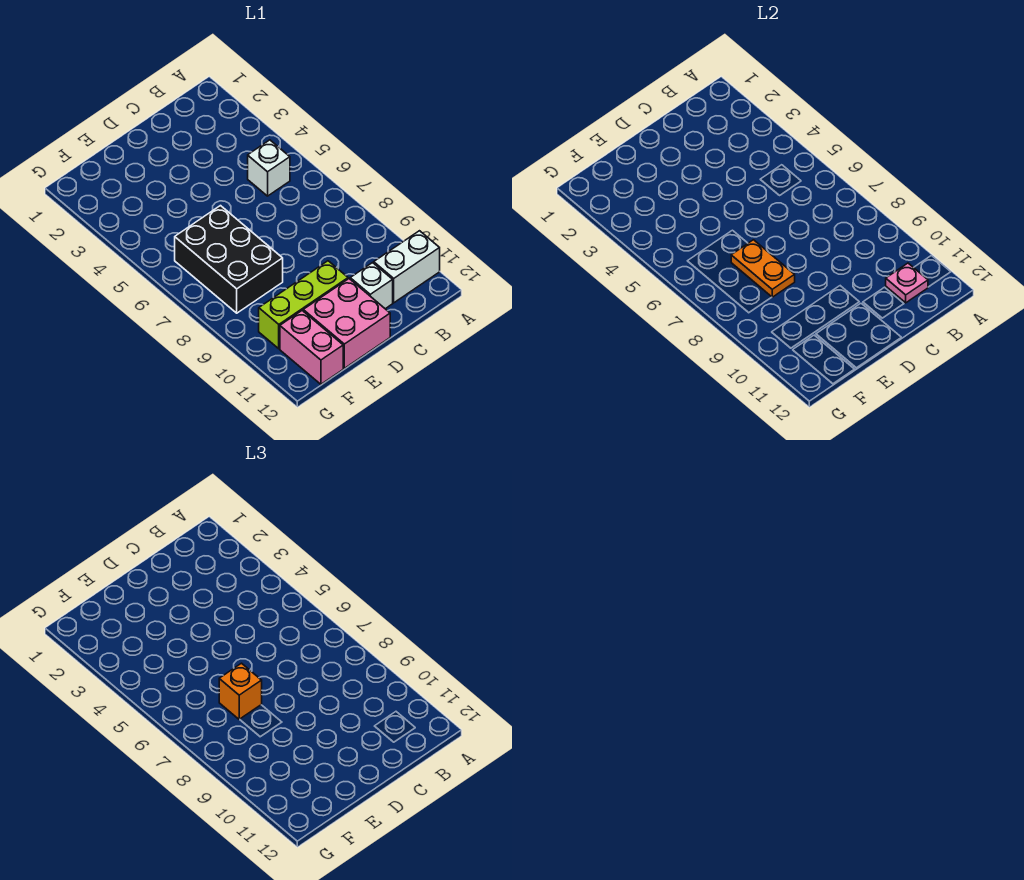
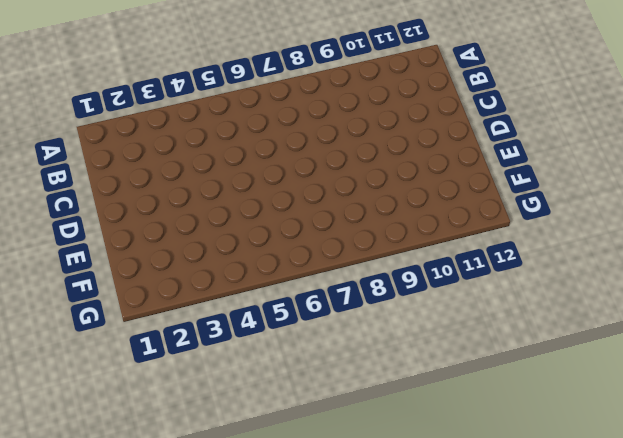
none -> white brick A11:B11 level 1
none -> white brick B5 level 1

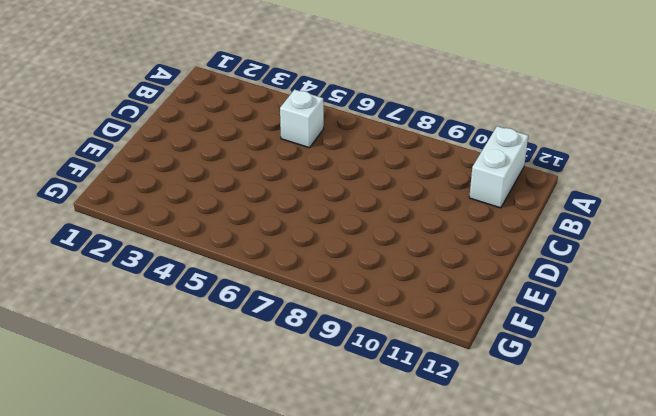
none -> white brick C11 level 1
none -> lime brick D10:F10 level 1

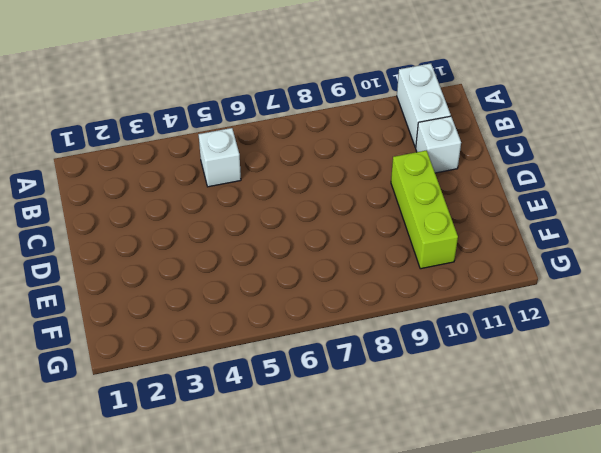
none -> pink brick D11:E12 level 1
none -> black brick E6:F8 level 1

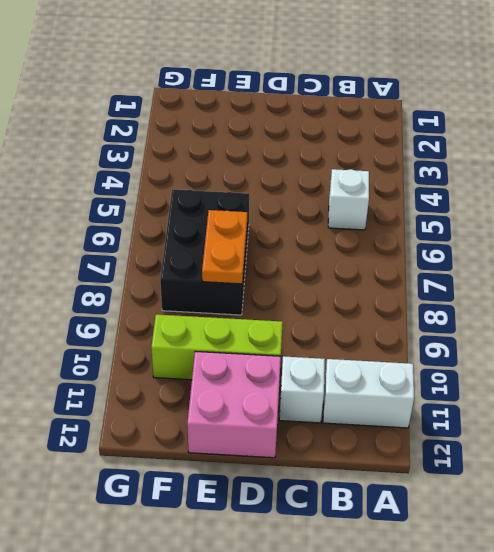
none -> pink brick F11:F12 level 1
none -> pink plate B11 level 2

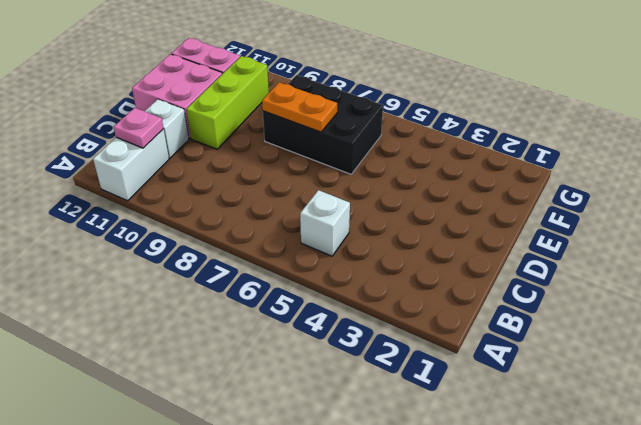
none -> orange brick E7 level 3

